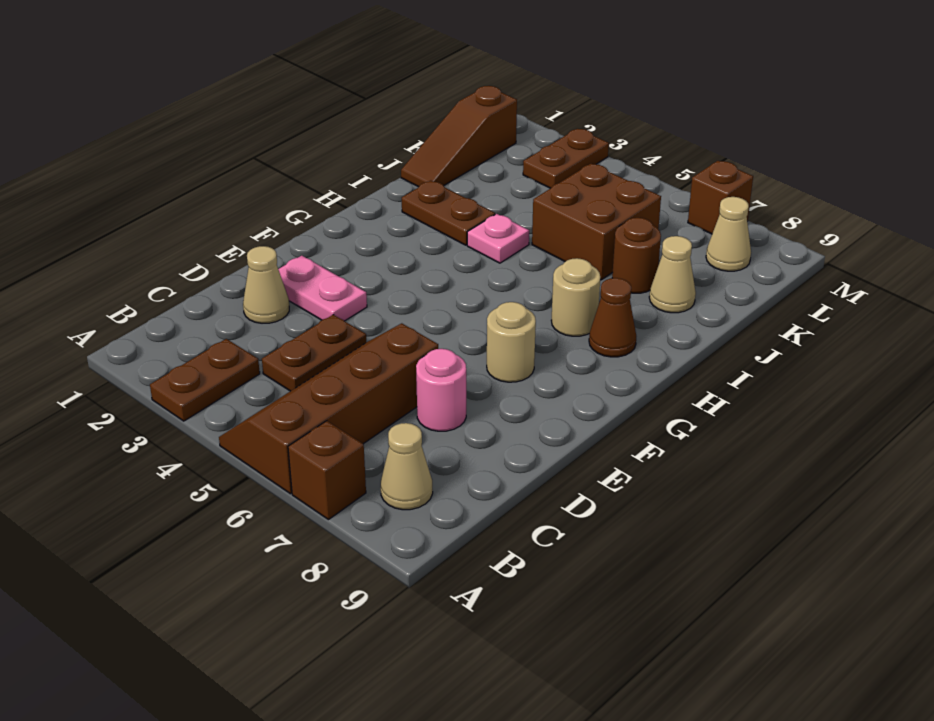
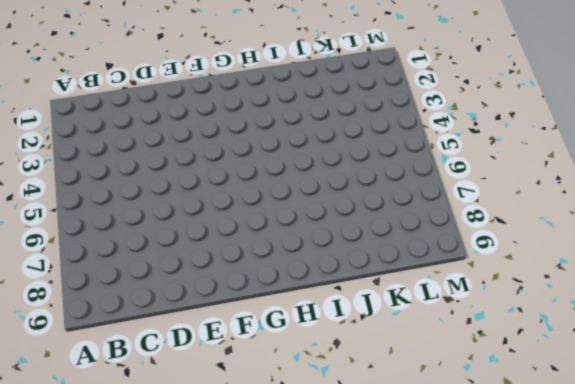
none -> brown plate A3:B3 level 1
none -> brown slope A5:D6 level 1 top 6
none -> brown brick A7 level 1

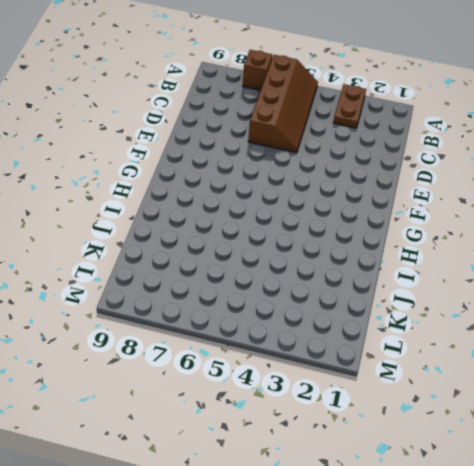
none -> tan cone B8 level 1
none -> brown plate C4:D4 level 1
none -> tan cone D2 level 1

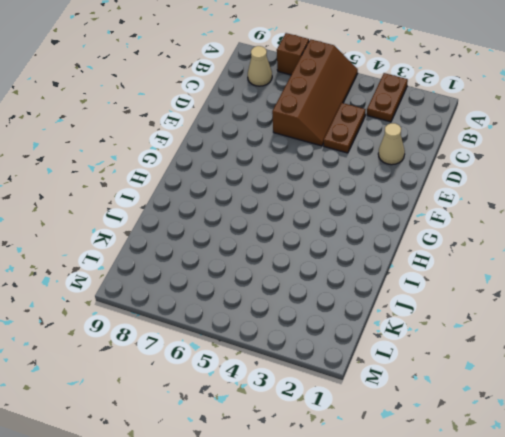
none -> pink round brick D7 level 1
none -> pink plate E2:E3 level 1
none -> tan round brick F7 level 1

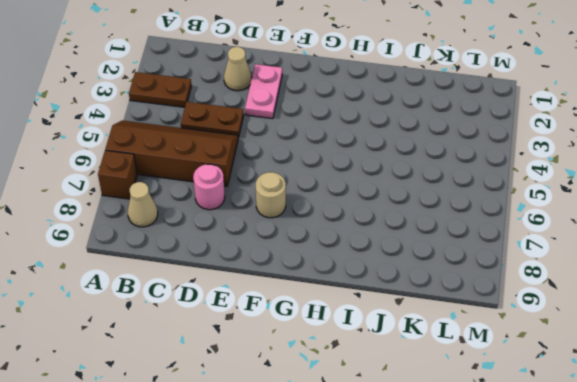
none -> tan round brick H7 level 1
none -> brown cone H8 level 1
none -> brown plate I2:I3 level 1

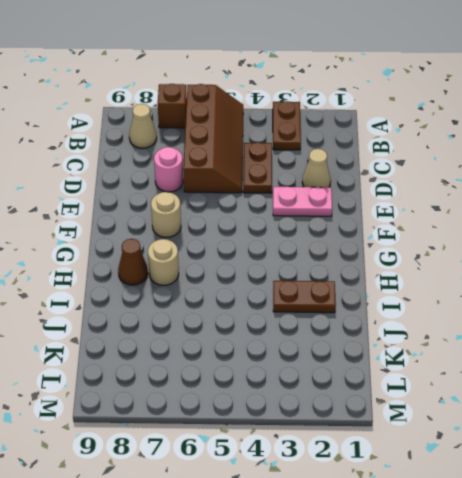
none -> pink plate I4 level 1
none -> brown slope J1:L1 level 1 top L
none -> brown brick J5:K6 level 1

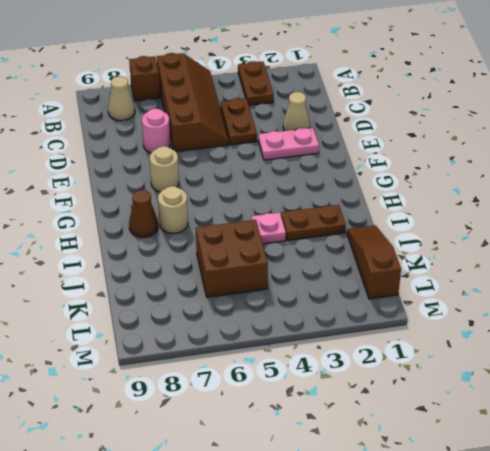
none -> brown round brick J7 level 1
none -> tan cone J8 level 1
none -> brown plate L3:M3 level 1

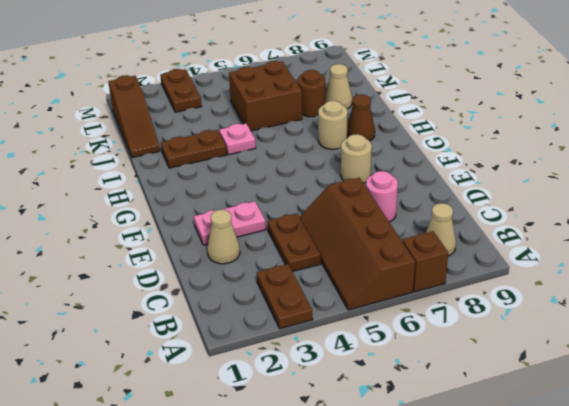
none -> tan cone L8 level 1
none -> brown brick M7 level 1

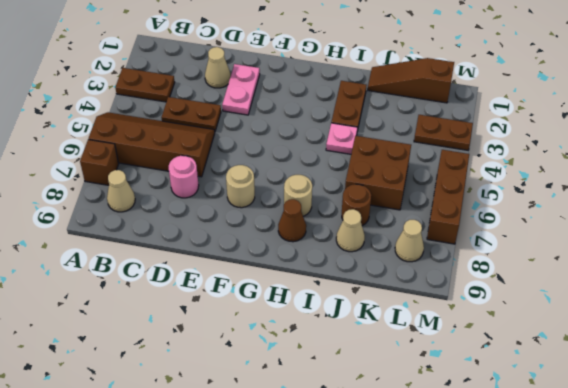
brown brick M5:M7 level 1 -> brown brick M7 level 1

